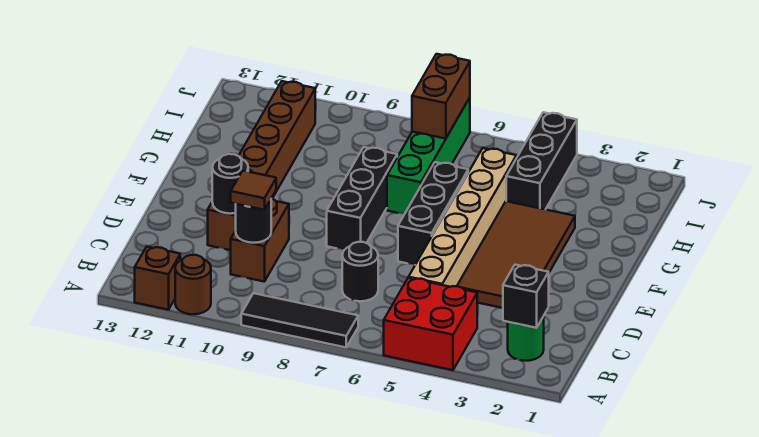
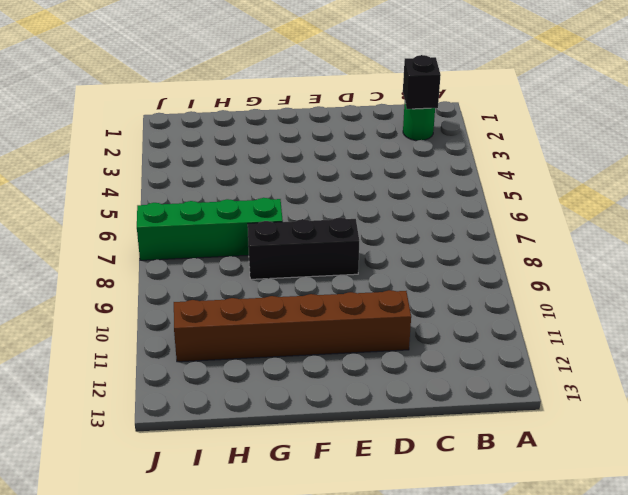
none -> red brick A4:B5 level 1
none -> black tile A7:A9 level 1
none -> brown round brick A11 level 1

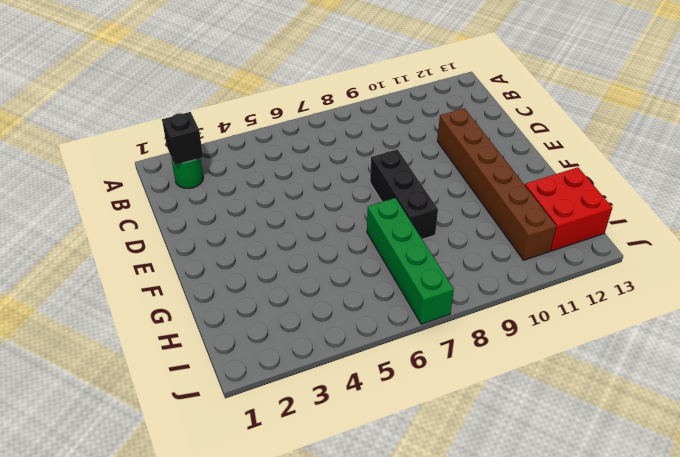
red brick H12:I13 level 1 -> red brick A4:B5 level 1
none -> black tile A7:A9 level 1
none -> brown round brick A11 level 1
none -> brown brick A12 level 1

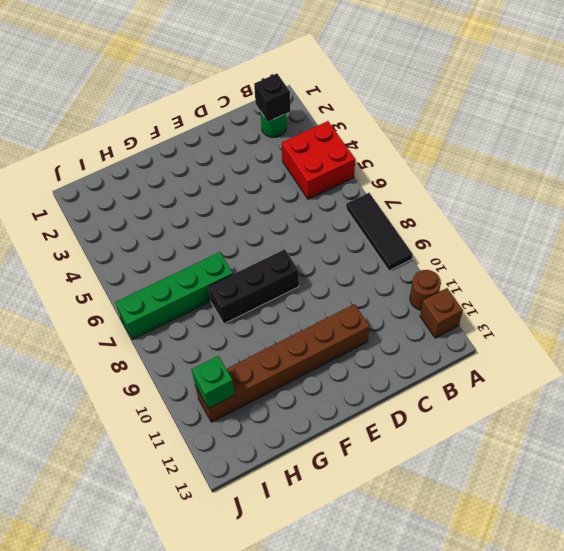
green brick I11 level 2 -> none
none -> tan brick C5:H5 level 1
none -> black round brick C7 level 1
none -> brown brick C10:D10 level 1

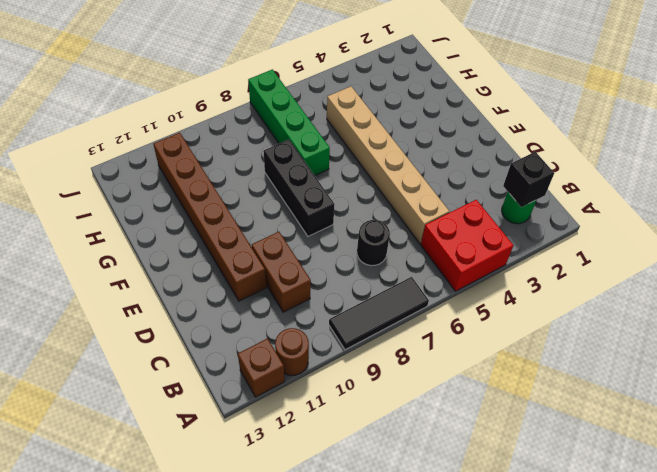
none -> brown tile D3:G4 level 1
none -> black brick E6:G6 level 1
none -> black brick H4:J4 level 1

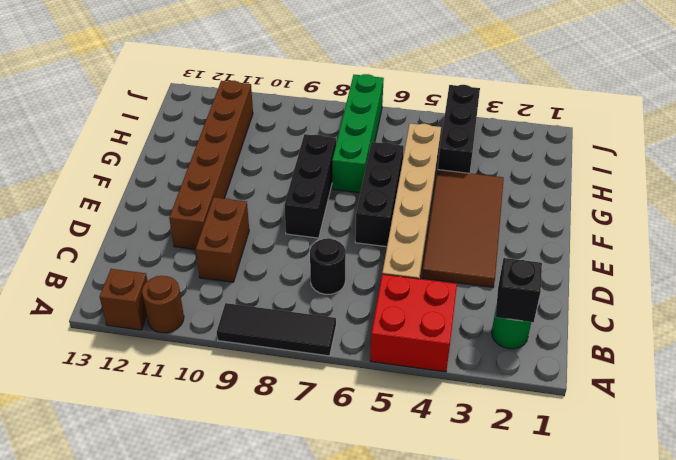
none -> black round brick C10 level 2
none -> black round brick D11 level 2
none -> brown brick I7:J7 level 2

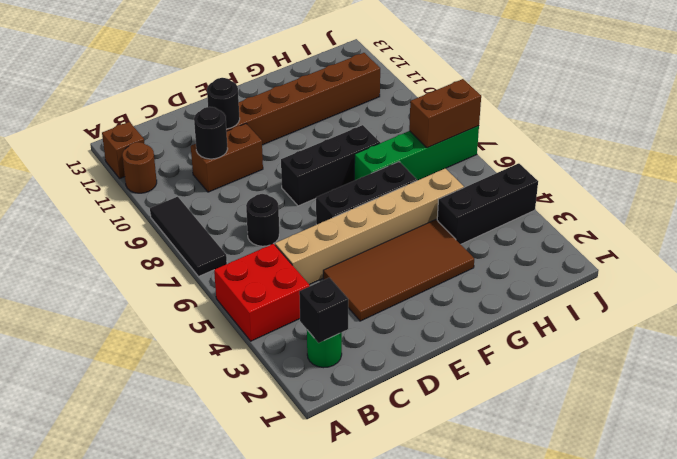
none -> brown tile C10 level 3

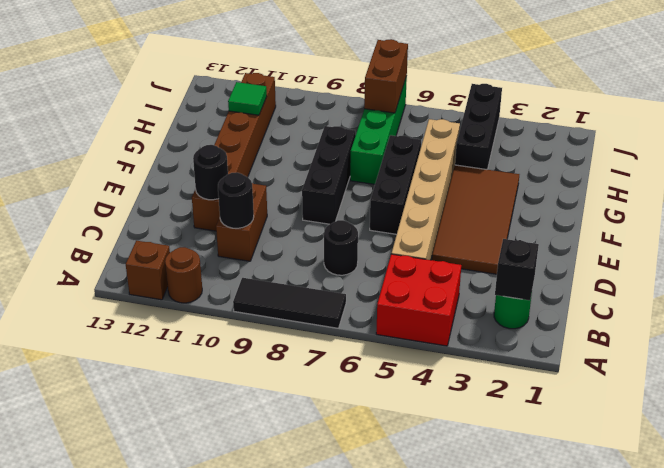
green tile H11 level 2 -> none
none -> brown tile C10 level 3

